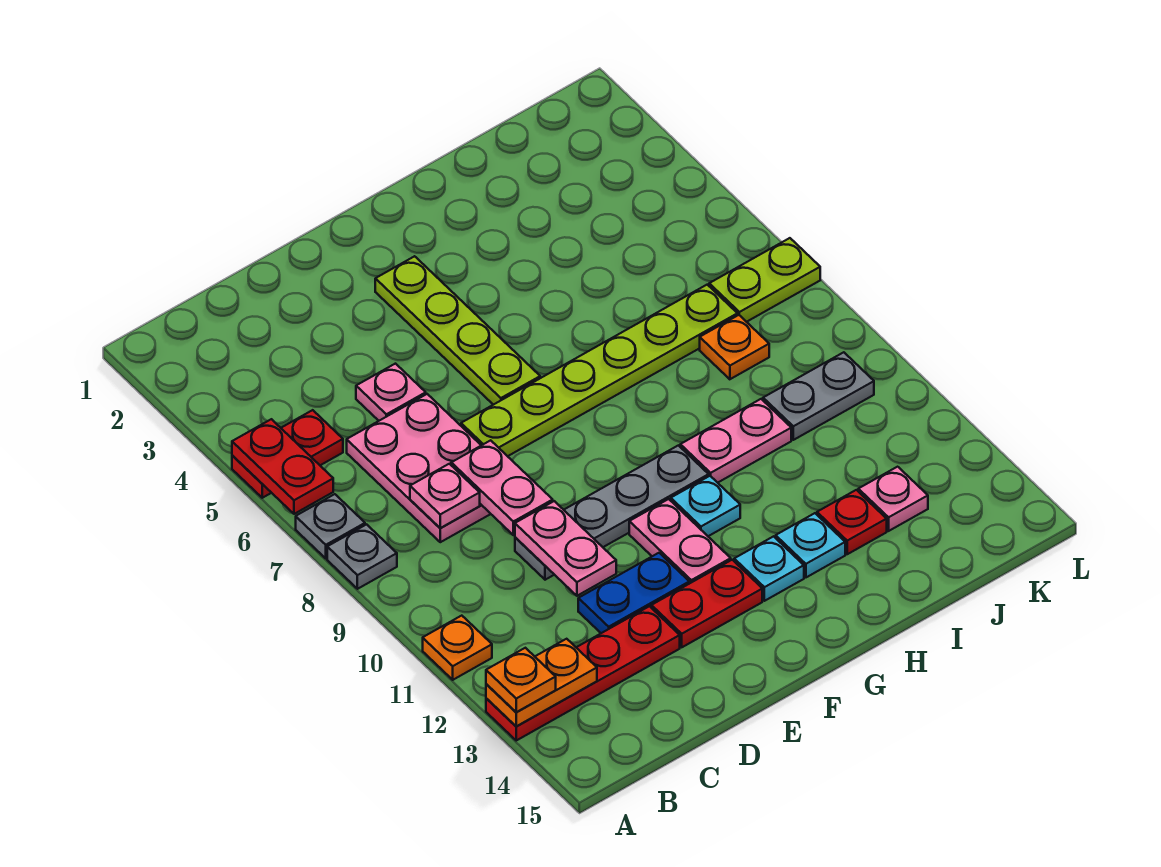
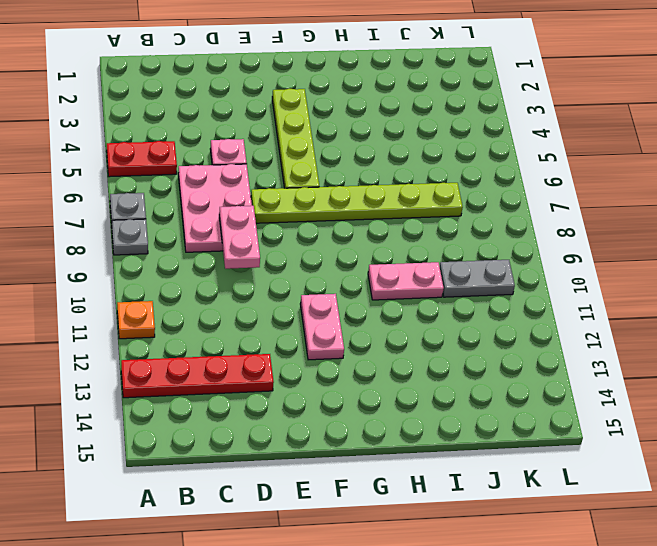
none -> grey plate D10:G10 level 1
none -> blue plate D12:E12 level 1
none -> red plate E13:F13 level 1

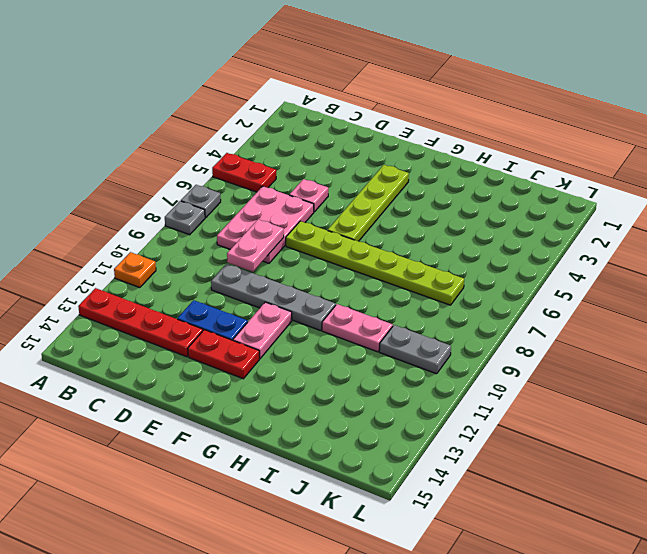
none -> cyan plate G11 level 1
none -> cyan plate G13 level 1
none -> cyan plate H13 level 1

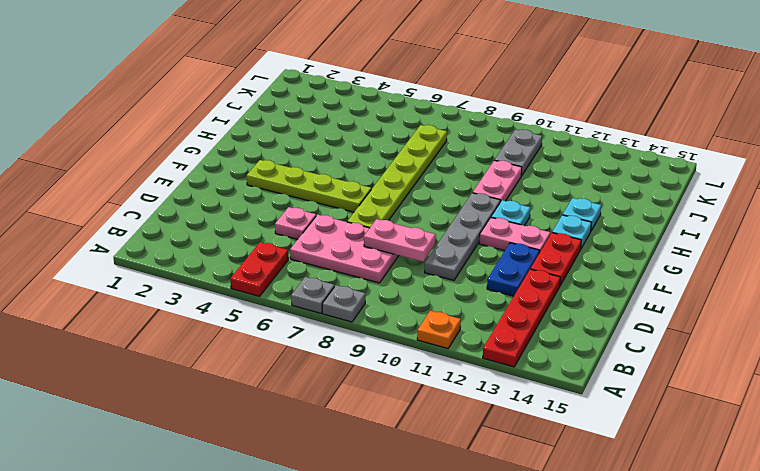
none -> red plate I13 level 1
none -> orange plate J8 level 1
none -> pink plate J13 level 1

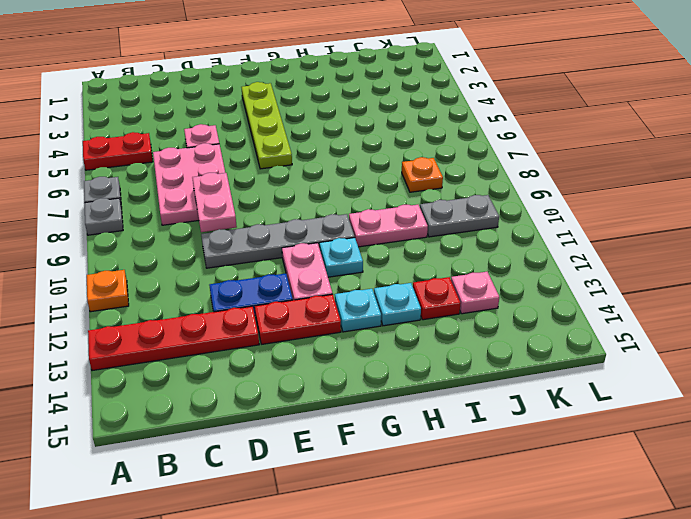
none -> lime plate E7:J7 level 1
none -> lime plate K7:L7 level 1
none -> red plate A5:A6 level 2

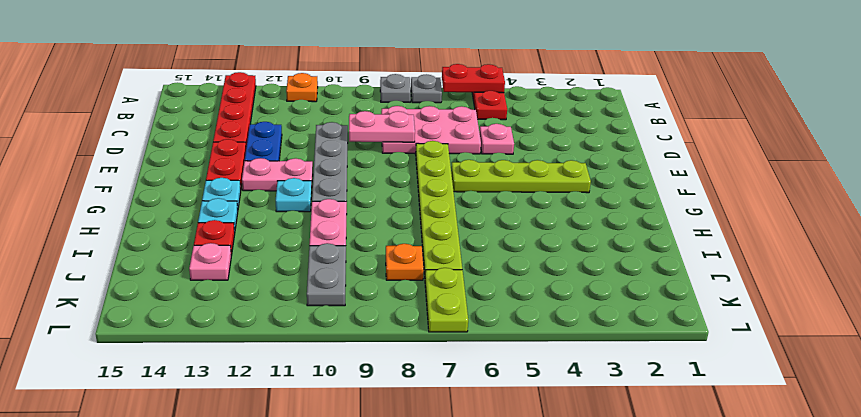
none -> orange plate A13:B13 level 2
none -> pink plate C8 level 2
none -> pink plate D10:D11 level 2

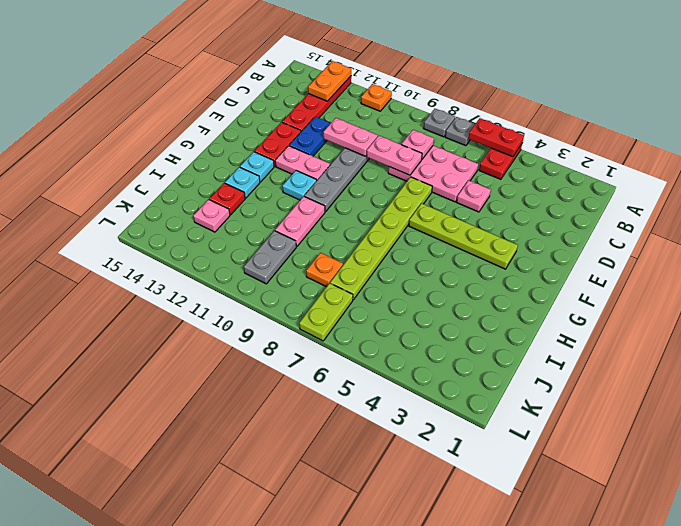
none -> orange plate A13 level 3

